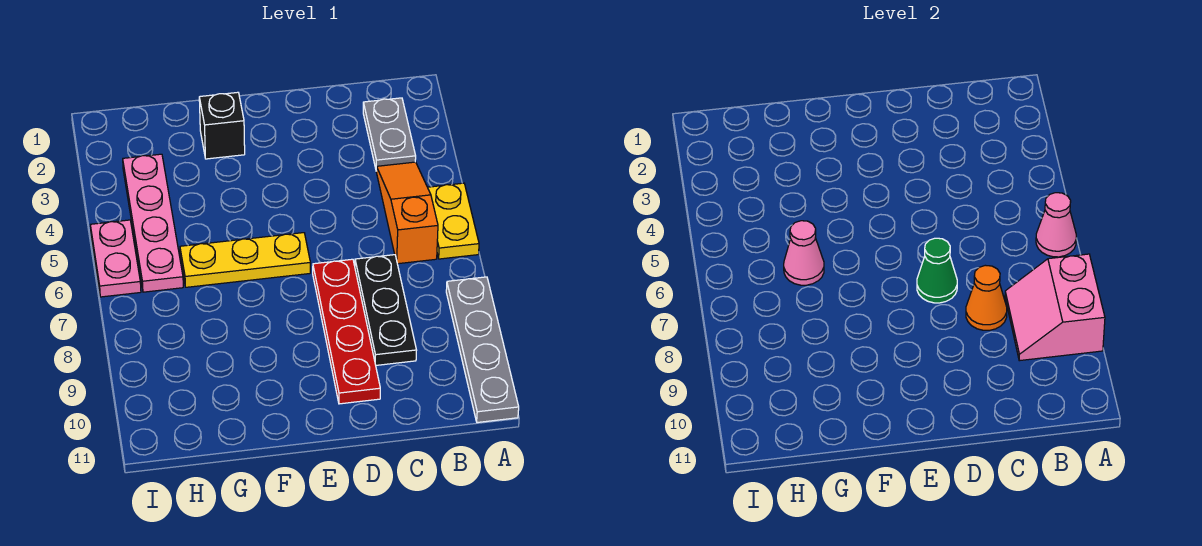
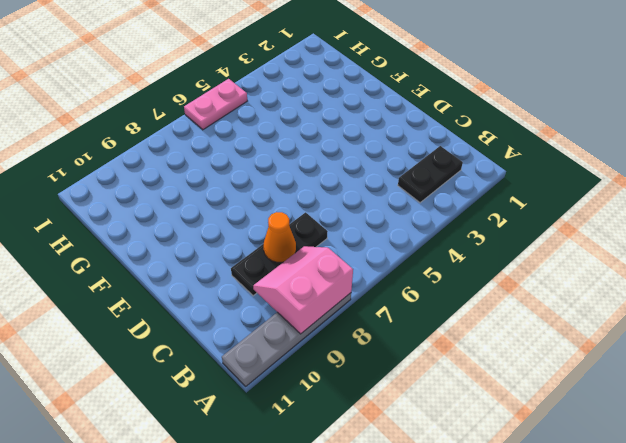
black plate B2:B3 level 1 -> grey plate B2:B3 level 1
none -> yellow plate A5:A6 level 1
none -> orange slope B4:B6 level 1 top 6
none -> red plate D7:D10 level 1

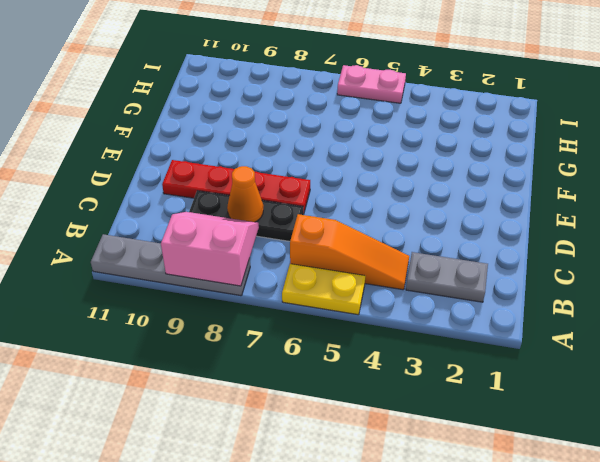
none -> yellow plate E6:G6 level 1
none -> black brick F2 level 1
none -> pink plate H3:H6 level 1

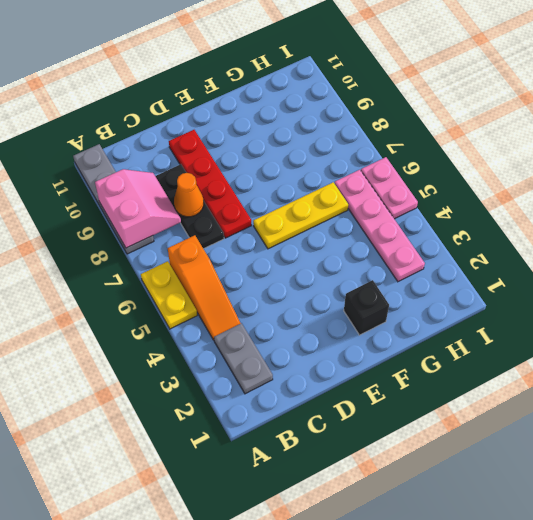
none -> pink cone A6 level 2
none -> green cone D7 level 2
none -> pink cone G6 level 2

